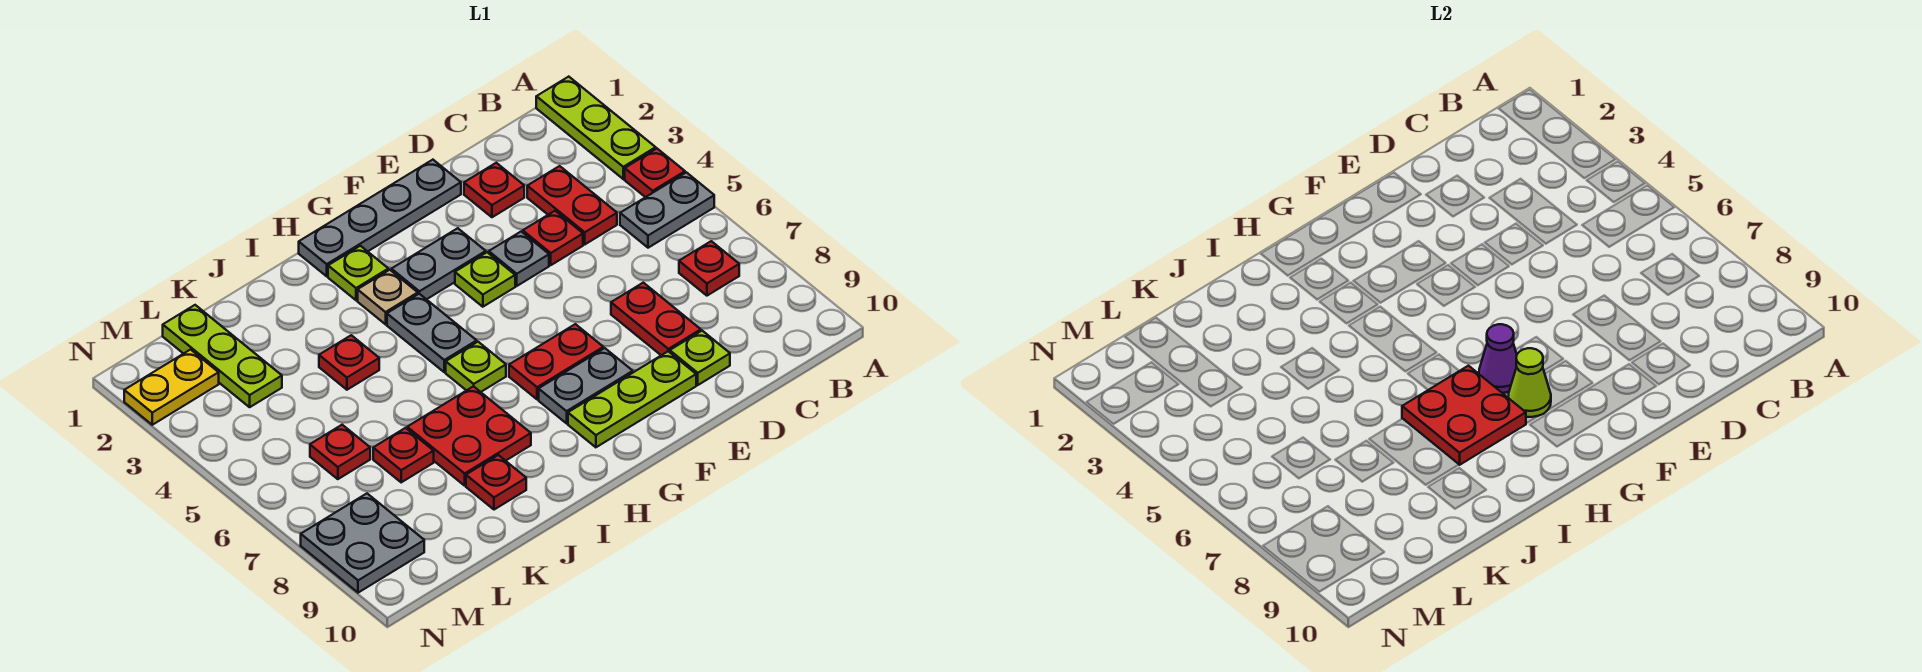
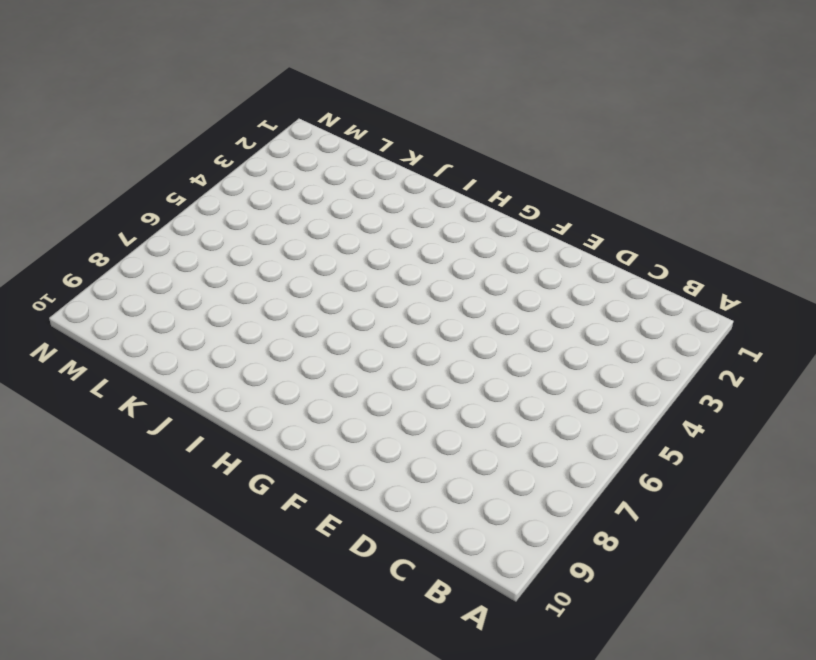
none -> lime plate A1:A3 level 1
none -> red plate A4 level 1
none -> grey plate A5:B5 level 1
none -> red plate B7 level 1

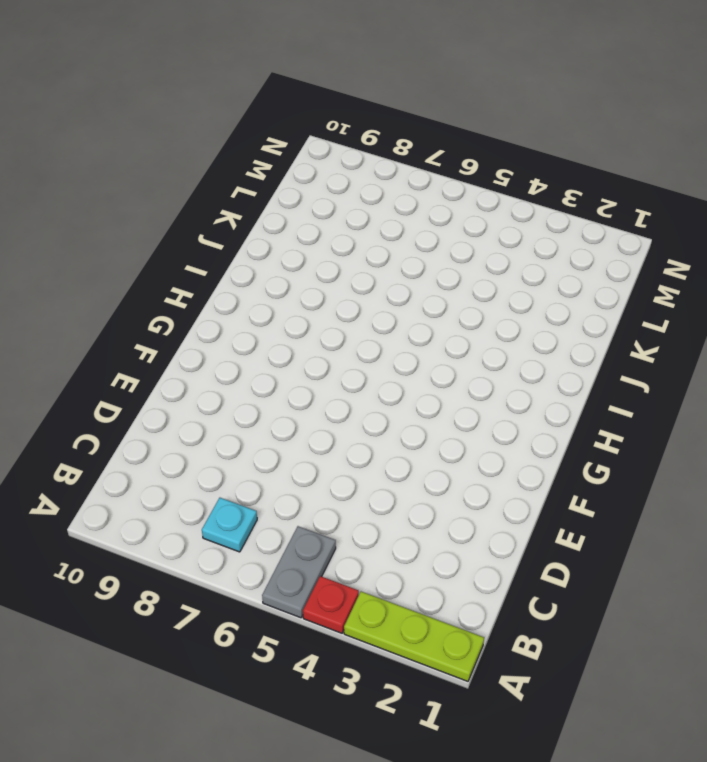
cyan plate B7 level 1 -> red plate B7 level 1
none -> red plate C3:C4 level 1
none -> red plate D2 level 1
none -> red plate D4 level 1
none -> red plate D7:D8 level 1

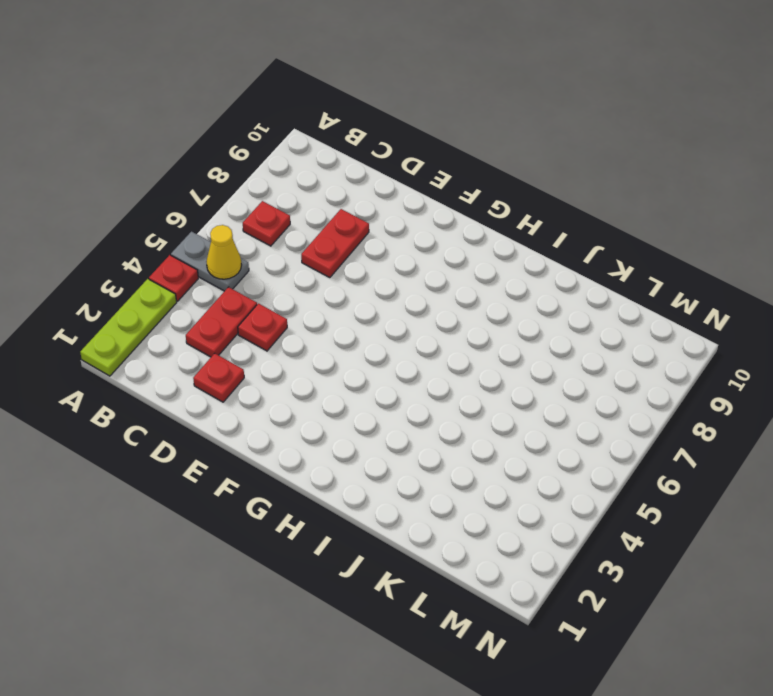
yellow cone B5 level 2 -> none
none -> lime plate D9 level 1
none -> grey plate E1:H1 level 1
none -> grey plate E4 level 1
none -> lime plate E9:G9 level 1

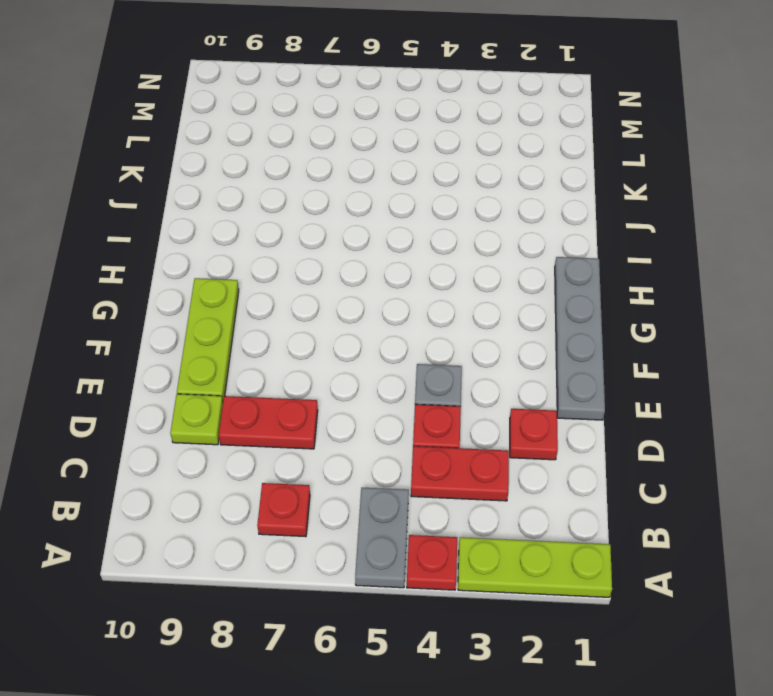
none -> grey plate F3:G3 level 1
none -> lime plate F4 level 1
none -> red plate F7:G7 level 1
none -> grey plate F8:G8 level 1

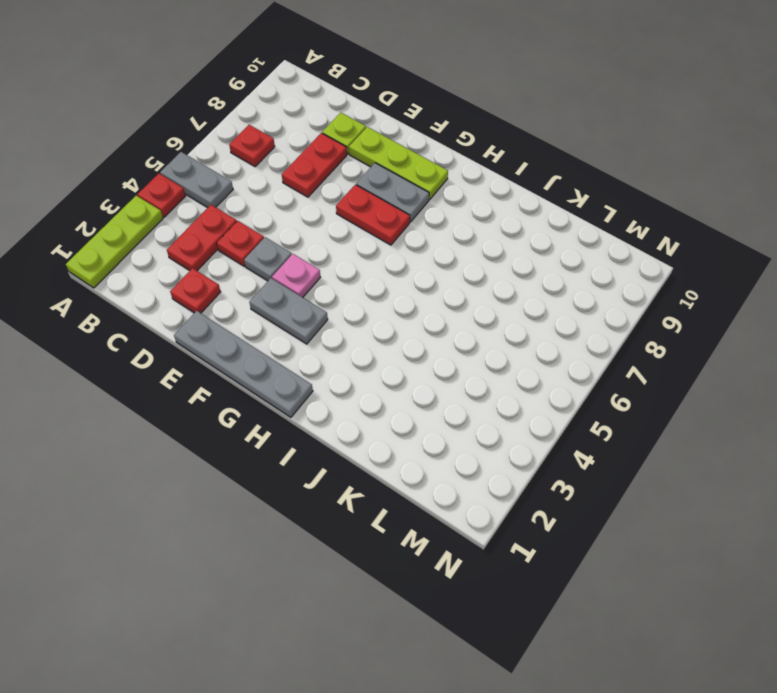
pink plate F4 level 1 -> lime plate F4 level 1
none -> lime plate H2 level 1
none -> tan plate H3 level 1
none -> grey plate H4:H5 level 1
none -> lime plate H6 level 1

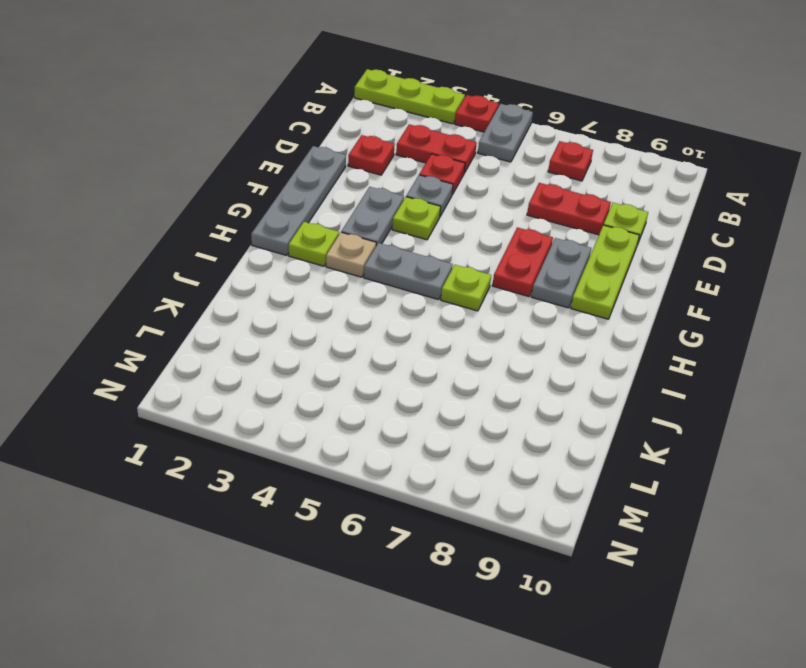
none -> red plate I7:J8 level 1
none -> red plate J4 level 1
none -> red plate J9 level 1
none -> red plate K7 level 1

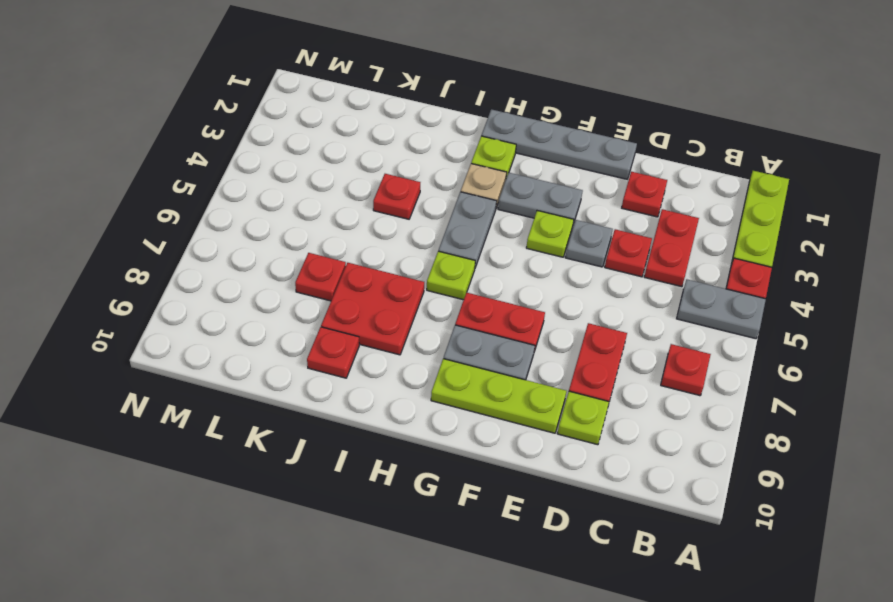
none -> lime plate L1:L3 level 1
none -> red plate L6 level 1
none -> yellow plate M2:N2 level 1
none -> grey plate M8:N9 level 1

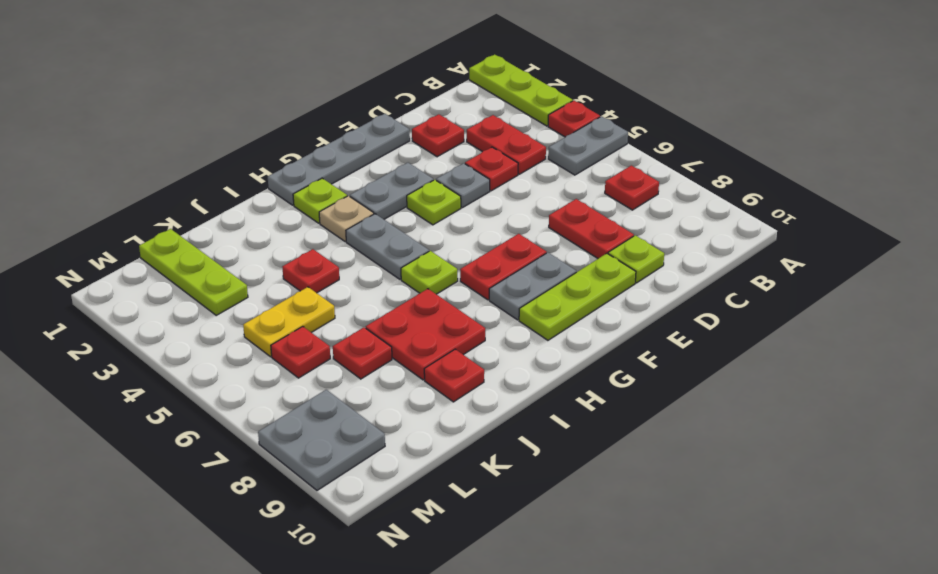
yellow plate K5:L5 level 1 -> yellow plate M2:N2 level 1
none -> purple cone G7 level 2
none -> lime cone G8 level 2
none -> red plate H7:I8 level 2

